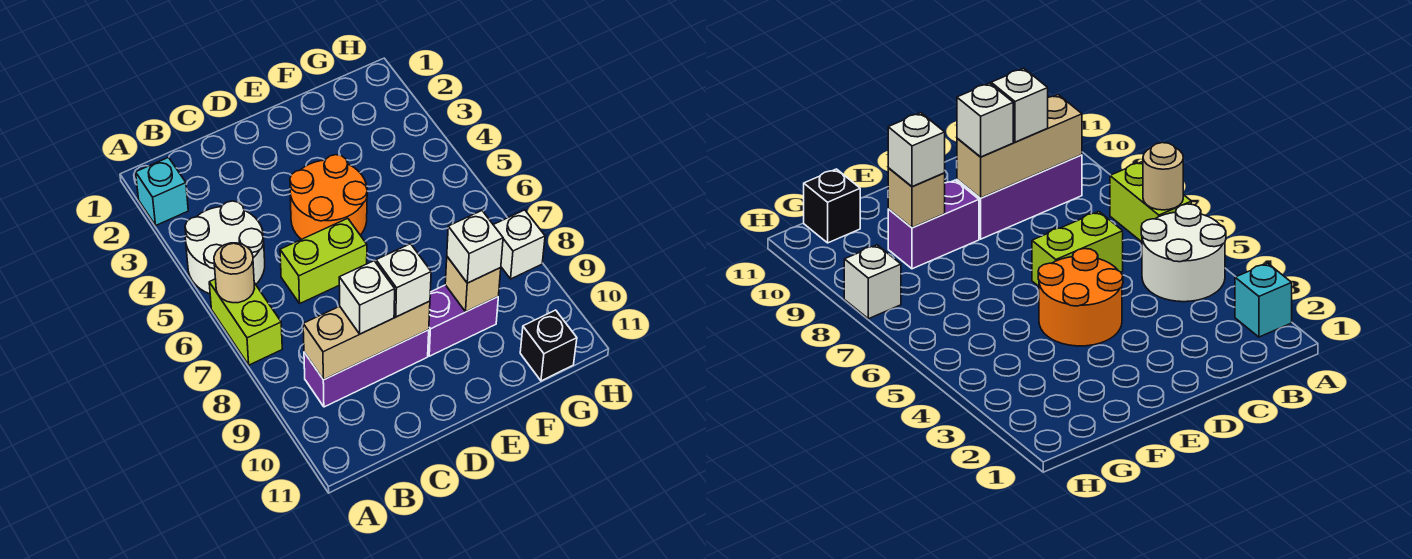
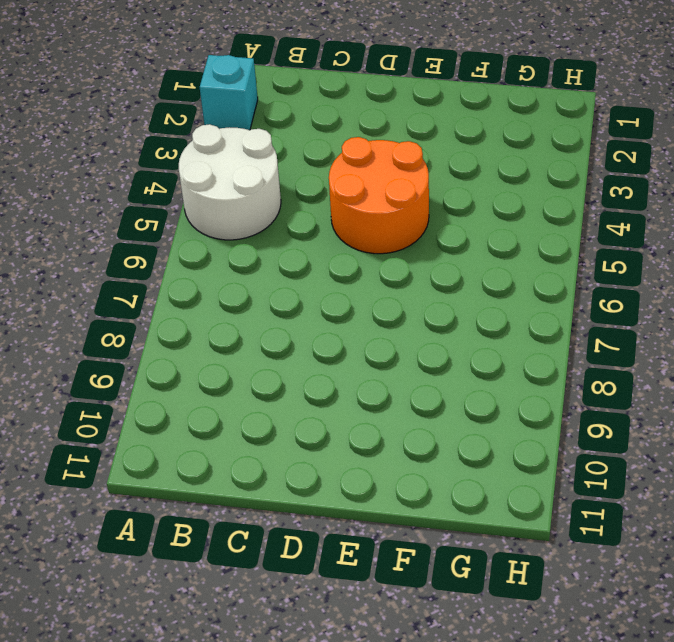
none -> lime brick A6:A7 level 1
none -> purple brick B9:D9 level 1
none -> lime brick C6:D6 level 1

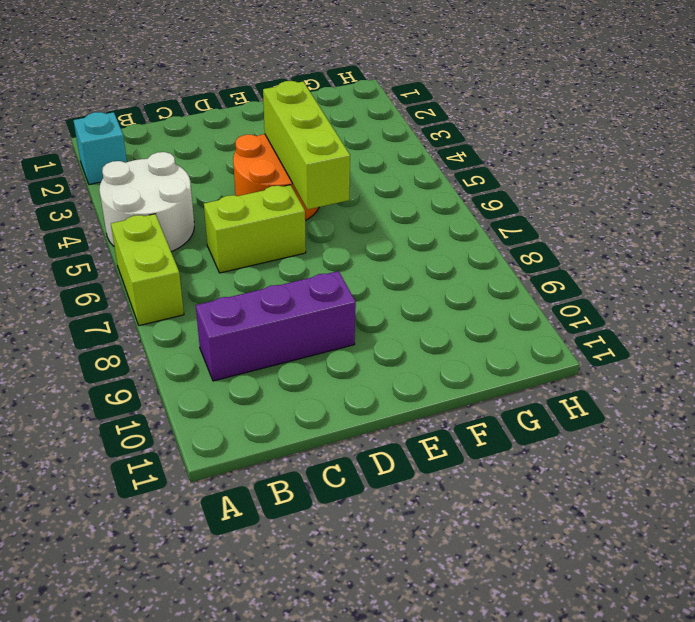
lime brick E4:E6 level 2 -> none
none -> purple brick E9:F9 level 1
none -> black brick G11 level 1
none -> white brick H8 level 1

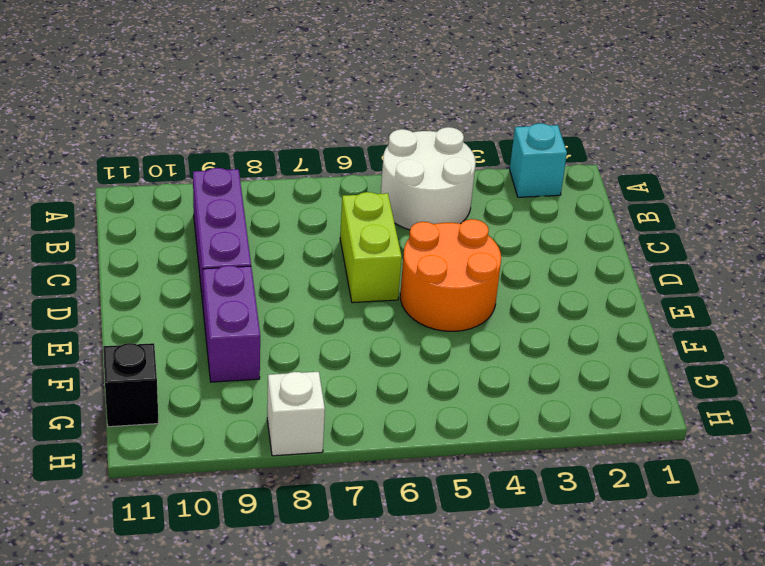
none -> lime brick A6:A7 level 1
none -> tan round brick A6 level 2
none -> tan brick B9:D9 level 2

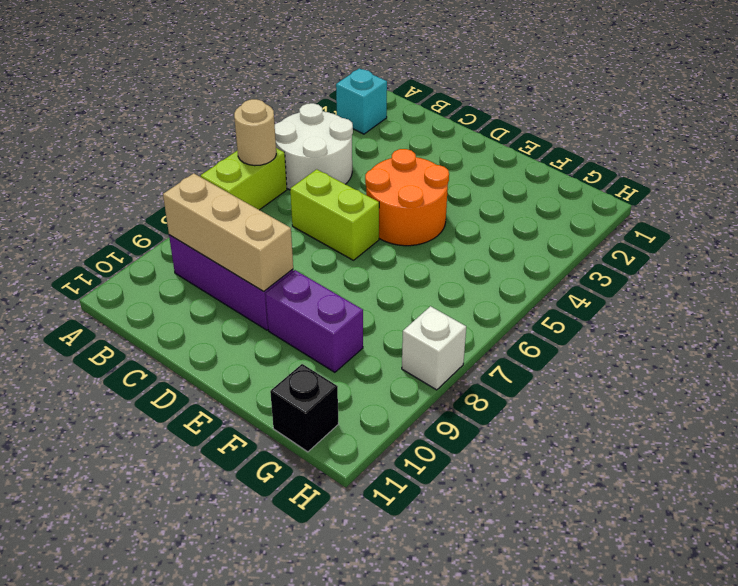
none -> tan brick F9 level 2
none -> white brick C9 level 3
none -> white brick D9 level 3

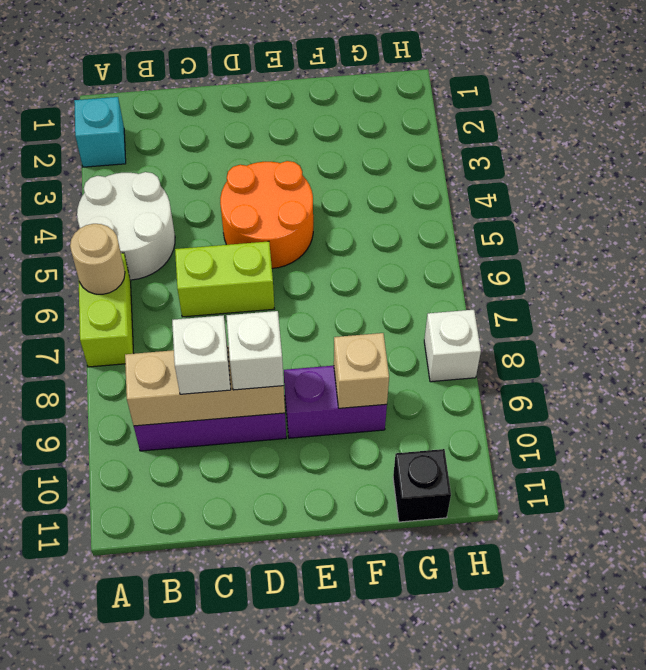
none -> white brick F9 level 3

